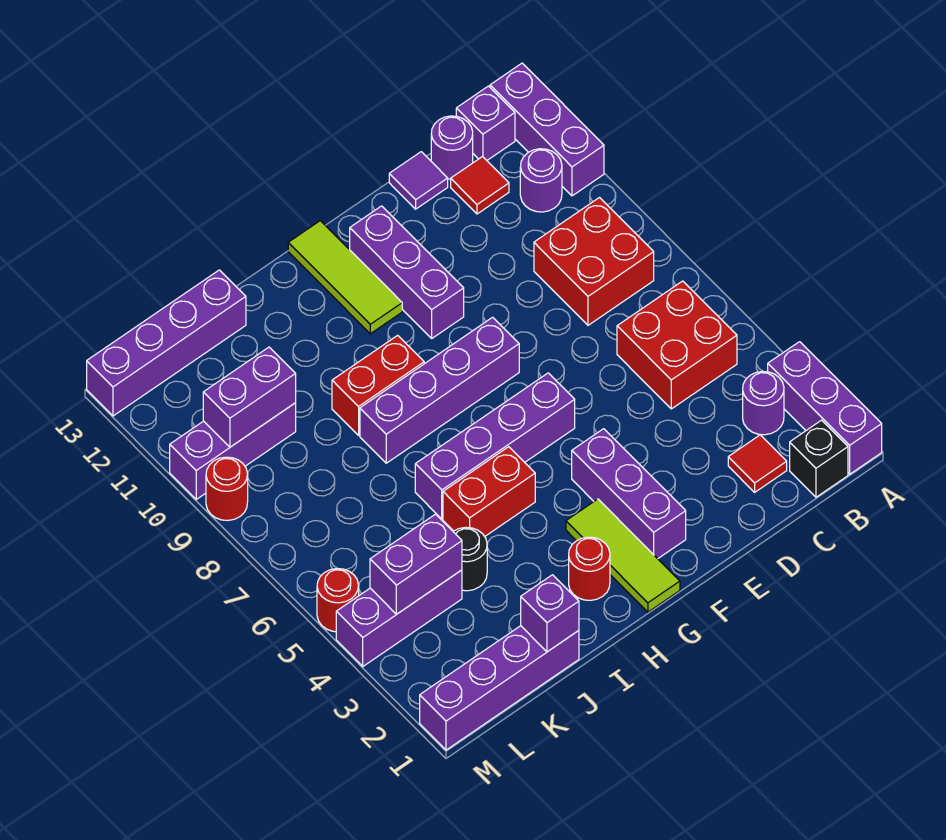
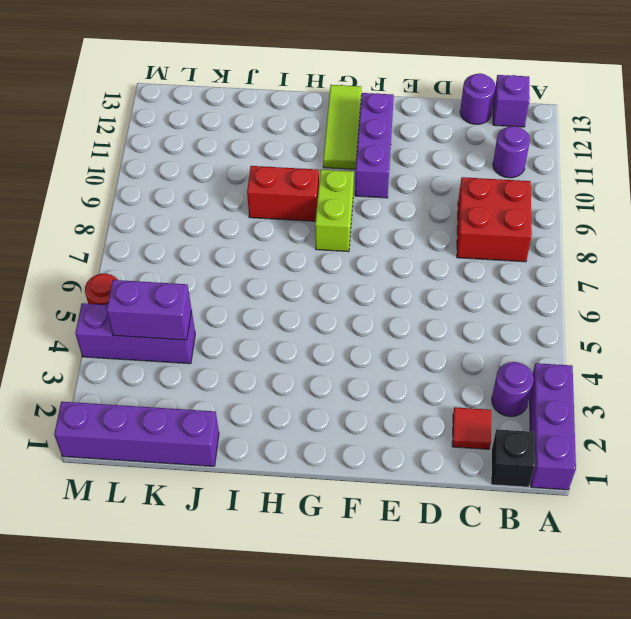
lime brick G8:G9 level 1 -> purple brick F8:I8 level 1
none -> purple brick A11:A13 level 1
none -> red brick B5:C6 level 1
none -> red tile C12 level 1
none -> purple tile D13 level 1

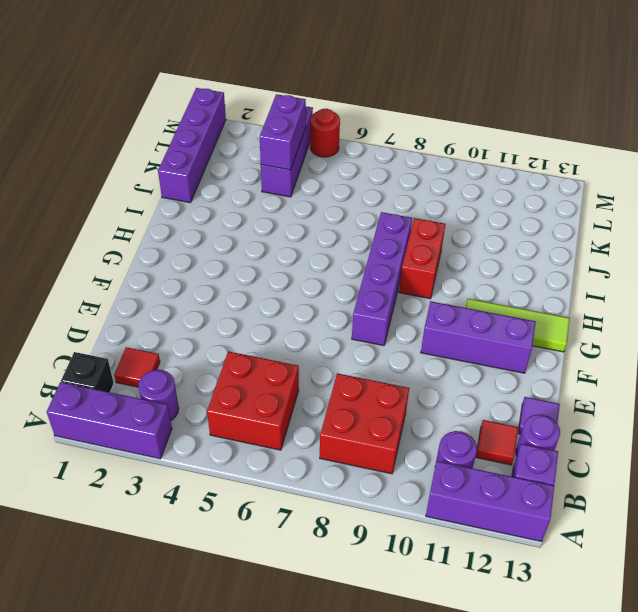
none -> purple brick F2:F4 level 1
none -> purple brick F6:I6 level 1
none -> lime tile G1:G3 level 1
none -> red round brick H2 level 1

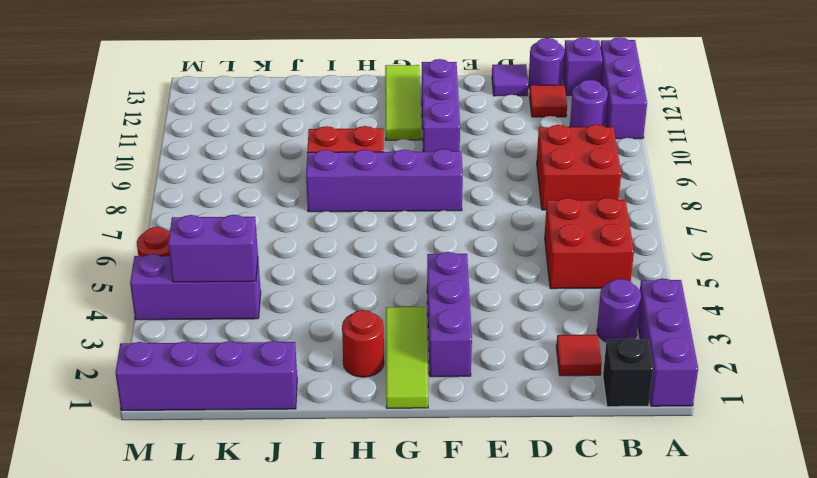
none -> purple brick F6:I6 level 1
none -> red brick H5:I5 level 1
none -> black round brick J4 level 1
none -> purple brick J13:M13 level 1

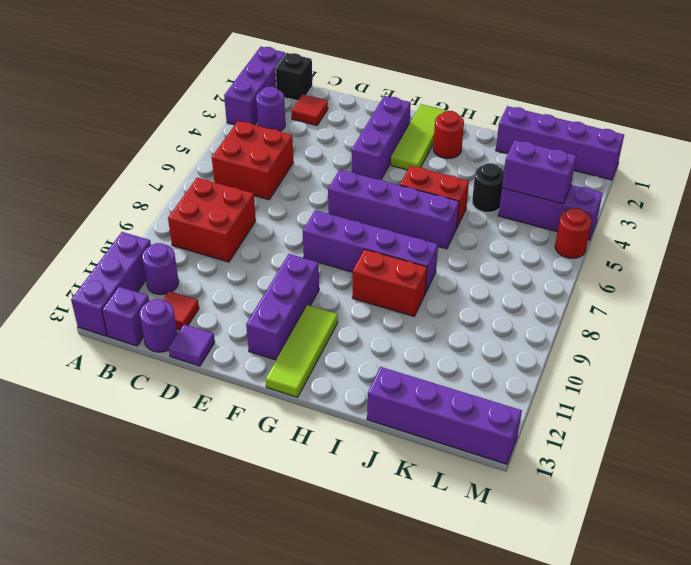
none -> purple brick K10:M10 level 1
none -> red round brick M9 level 1
none -> purple brick J1 level 2
none -> purple brick K10:L10 level 2

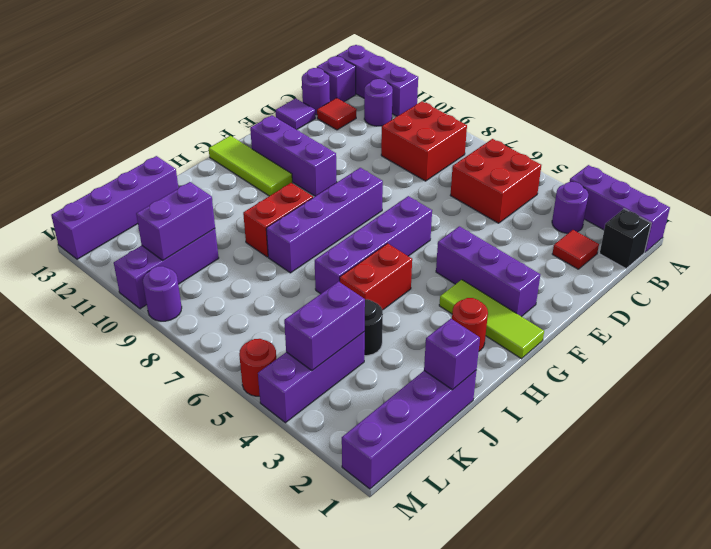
purple round brick M9 level 1 -> red round brick M9 level 1

